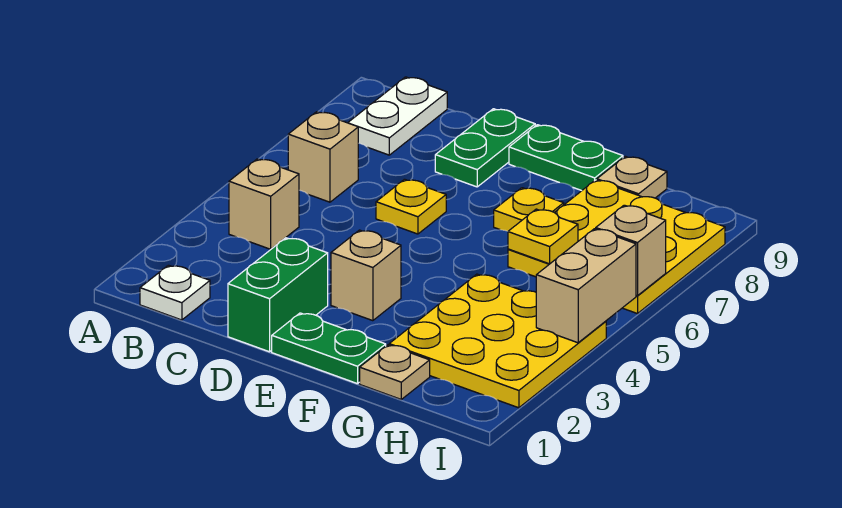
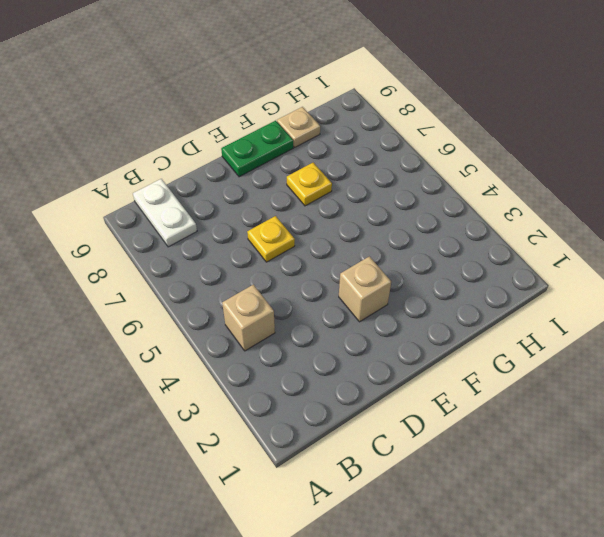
none -> white plate B1 level 1
none -> tan brick B6 level 1
none -> green brick D1:D2 level 1

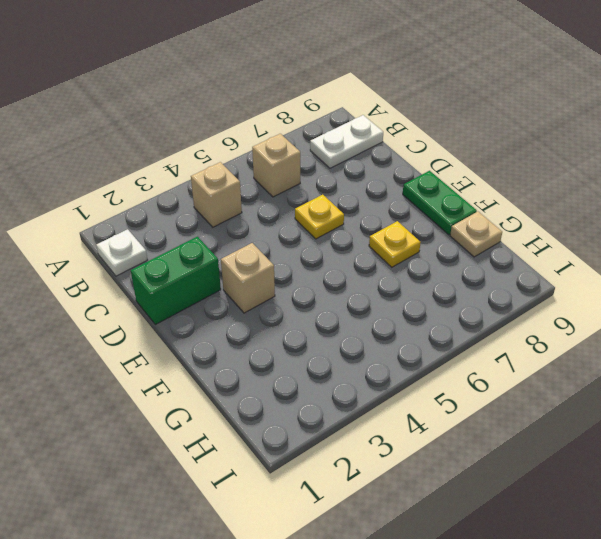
none -> green plate D8:D9 level 1
none -> green plate E1:F1 level 1
none -> tan plate G1 level 1

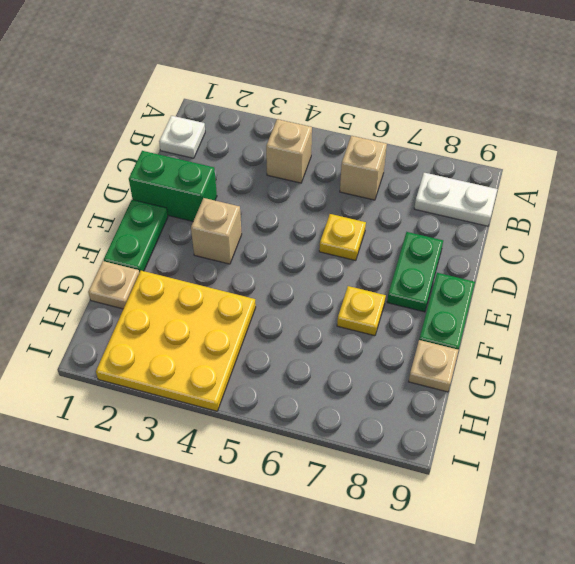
green plate D8:E8 level 1 -> green plate D8:D9 level 1
none -> yellow plate G6:I8 level 1
none -> yellow plate G6 level 2
none -> tan brick I4:I5 level 2

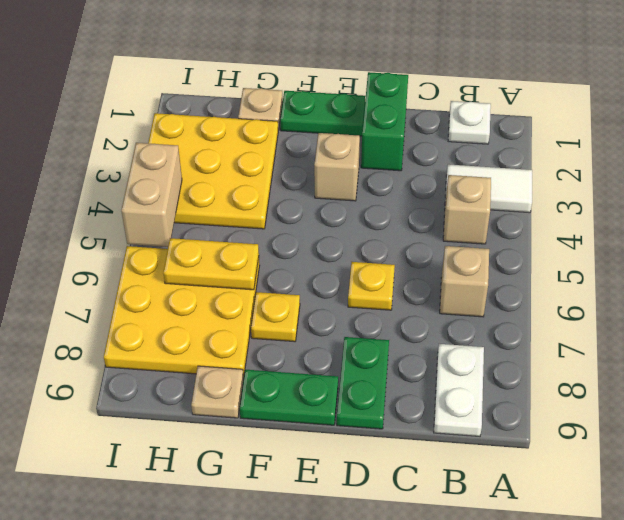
white tile A3:B3 level 1 -> none
yellow plate G6:H6 level 2 -> yellow plate G6 level 2
none -> tan brick I6 level 2

